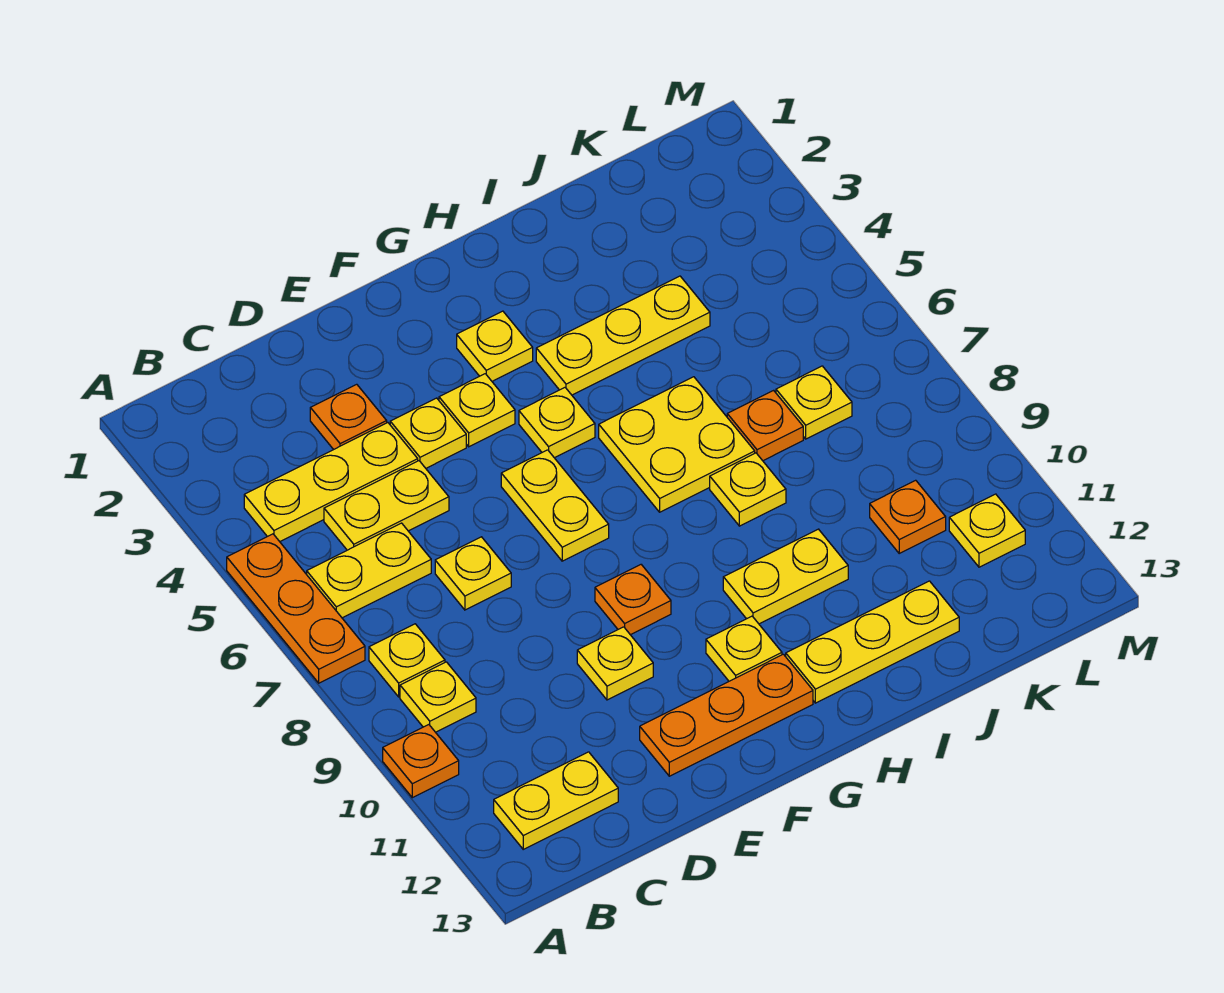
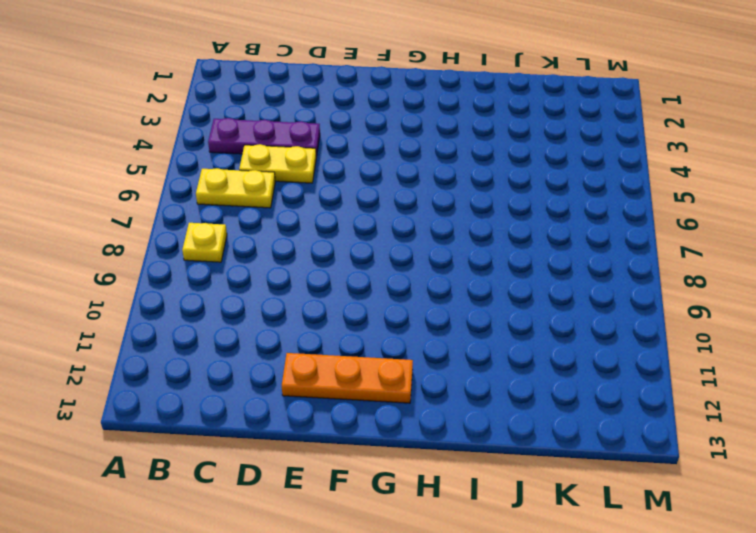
purple plate B4:D4 level 1 -> yellow plate B4:D4 level 1
none -> orange plate A5:A7 level 1
none -> orange plate A10 level 1
none -> yellow plate B9 level 1

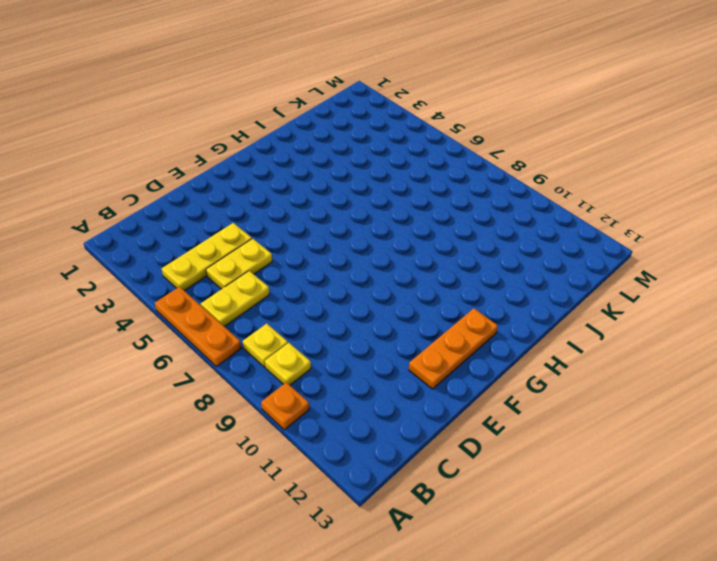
none -> yellow plate B12:C12 level 1
none -> orange plate D3 level 1
none -> yellow plate D7 level 1

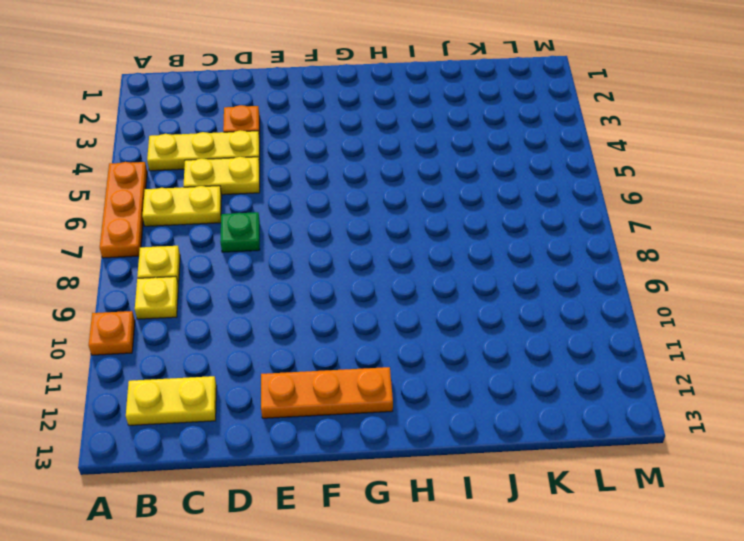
green plate D7 level 1 -> yellow plate D7 level 1
none -> yellow plate E4 level 1
none -> yellow plate E10 level 1
none -> yellow plate F4 level 1

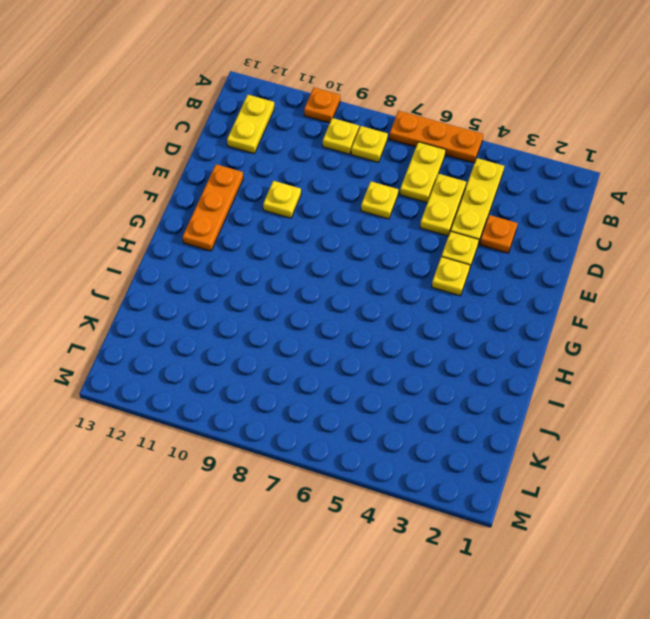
none -> yellow plate F6:F7 level 1
none -> orange plate F9 level 1
none -> yellow plate G3 level 1

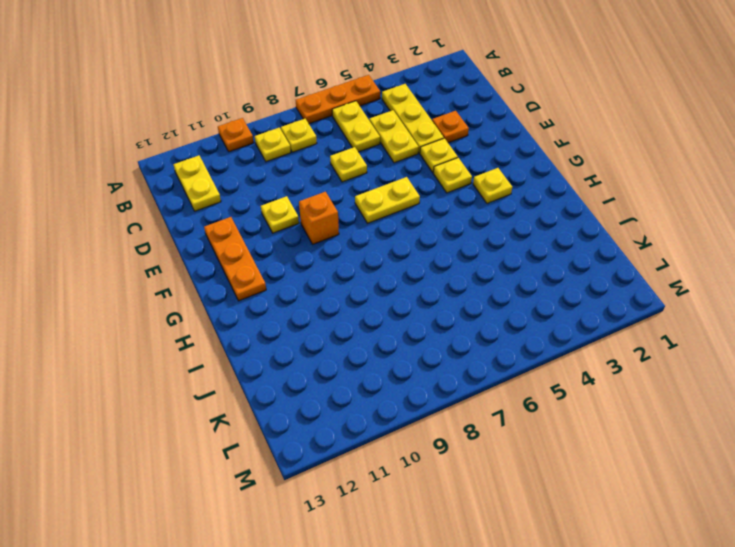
orange brick F9 level 1 -> orange plate F9 level 1
none -> yellow plate G5 level 1
none -> yellow plate G11 level 1
none -> yellow plate H4:J4 level 1

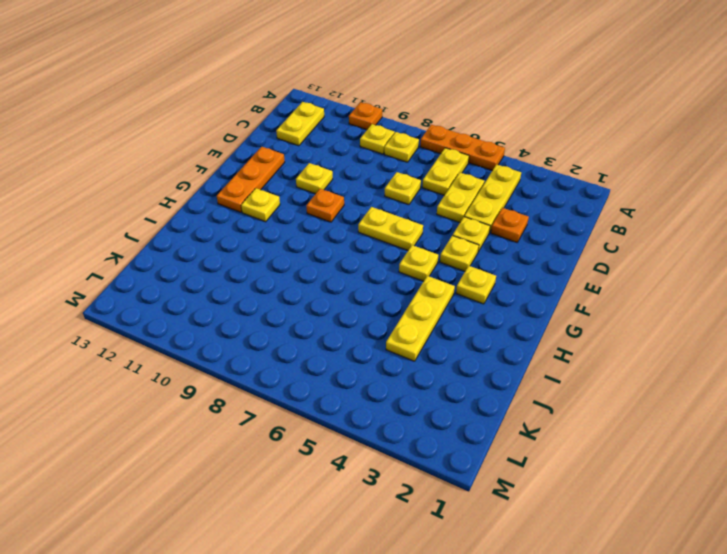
none -> yellow plate H6:I7 level 1
none -> yellow plate H10:I10 level 1
none -> yellow plate H12:J12 level 1

